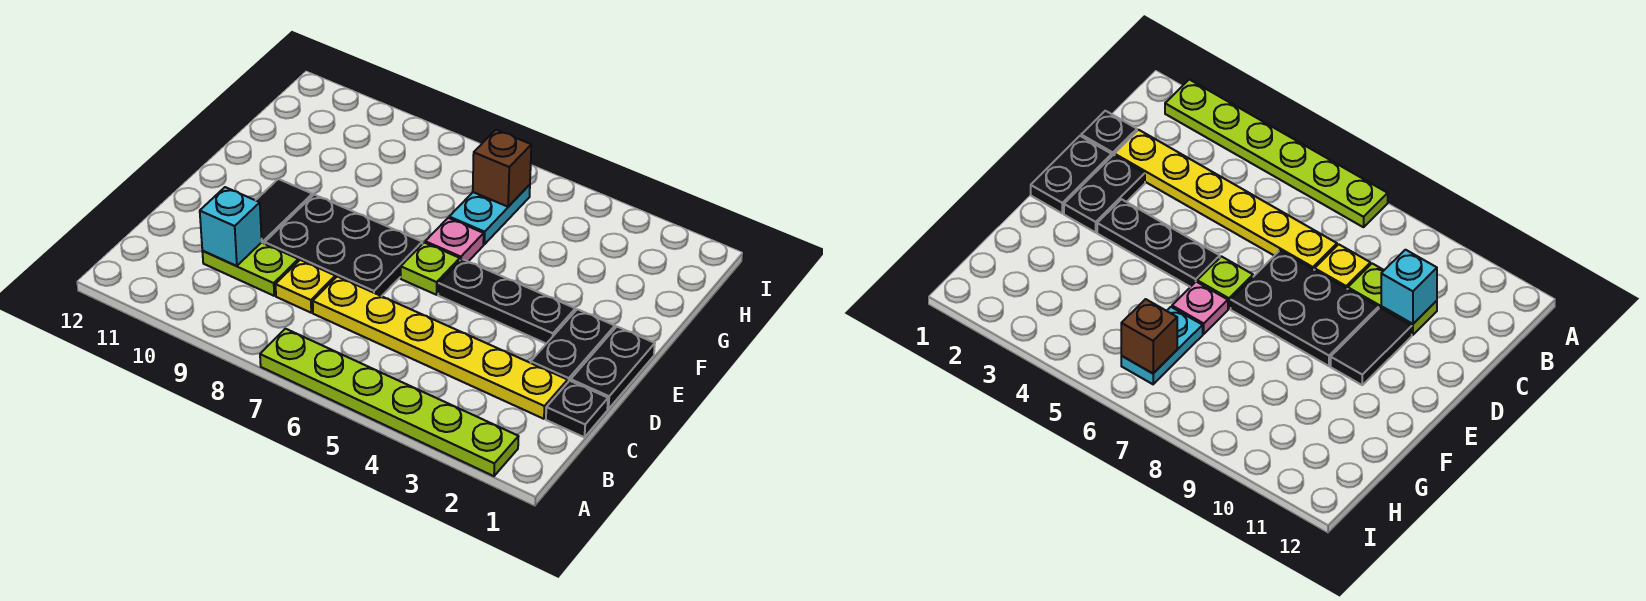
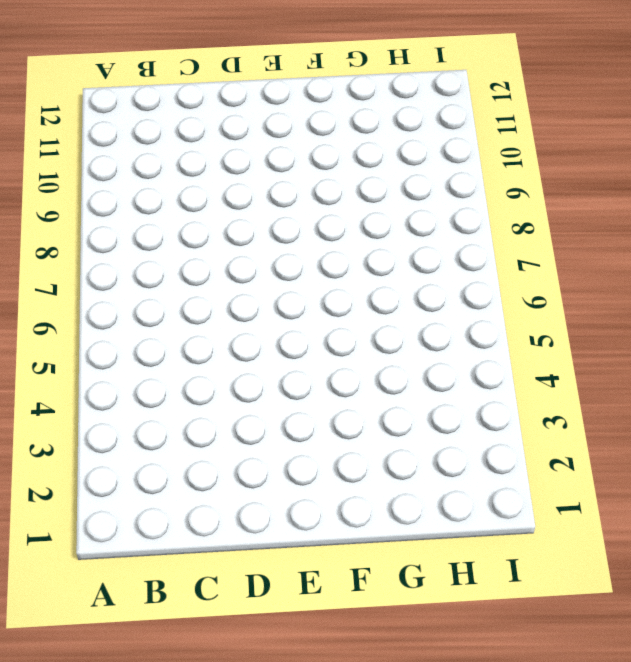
none -> lime plate A2:A7 level 1
none -> black plate C1 level 1
none -> yellow plate C2:C7 level 1

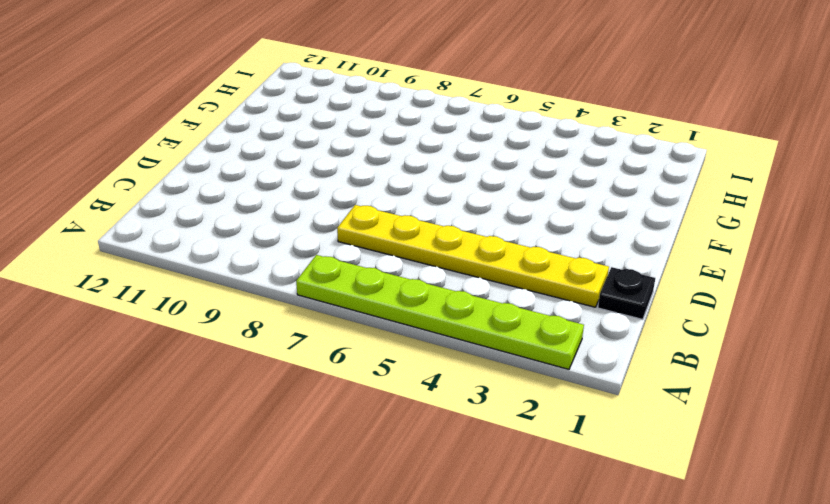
none -> yellow plate C8 level 1
none -> lime plate C9:C10 level 1
none -> black plate D1:E1 level 1

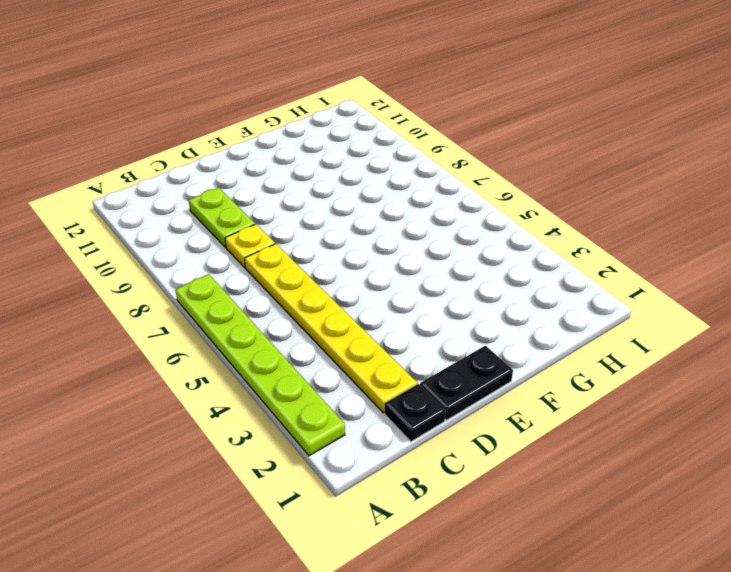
none -> black plate D2:E2 level 1
none -> black plate D7:E9 level 1
none -> black tile D10:E10 level 1

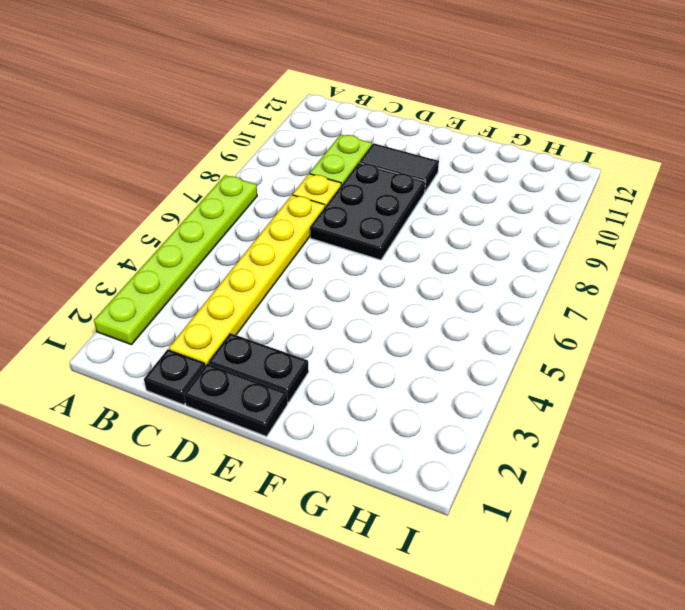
none -> black plate E3:E5 level 1
none -> lime plate E6 level 1
none -> pink plate F6 level 1

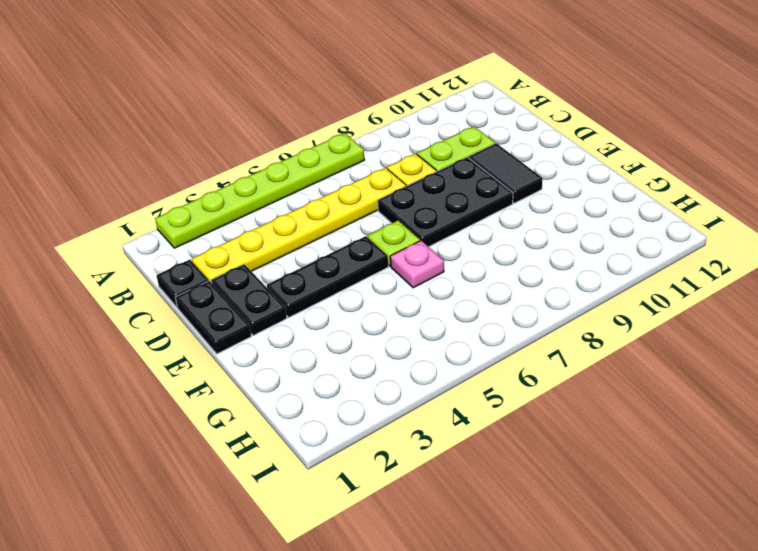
none -> cyan plate G6:H6 level 1
none -> cyan brick C10 level 2
none -> brown brick H6 level 2

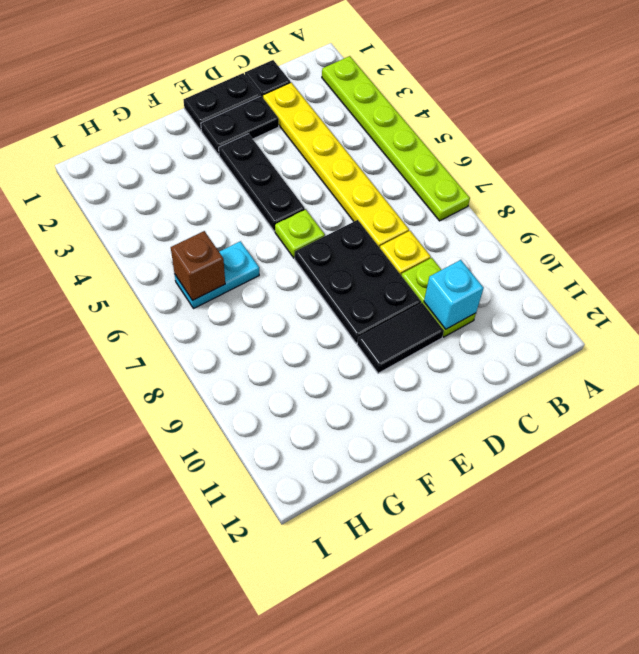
none -> pink plate F6 level 1

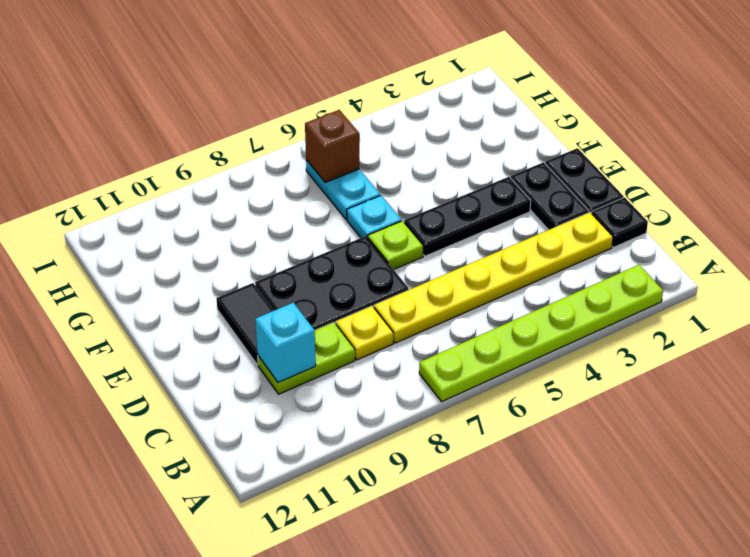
cyan plate F6 level 1 -> pink plate F6 level 1

